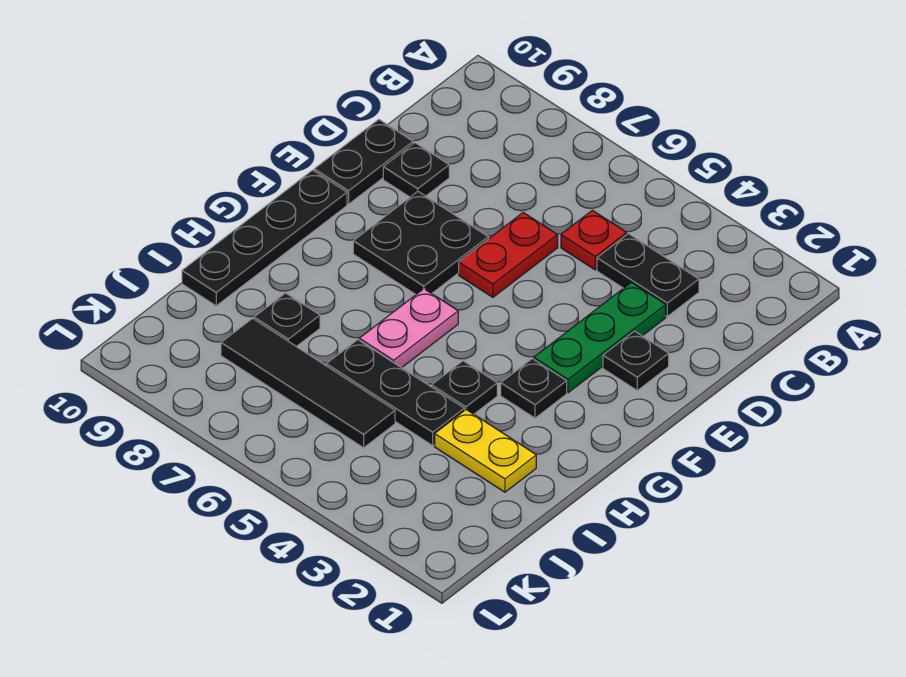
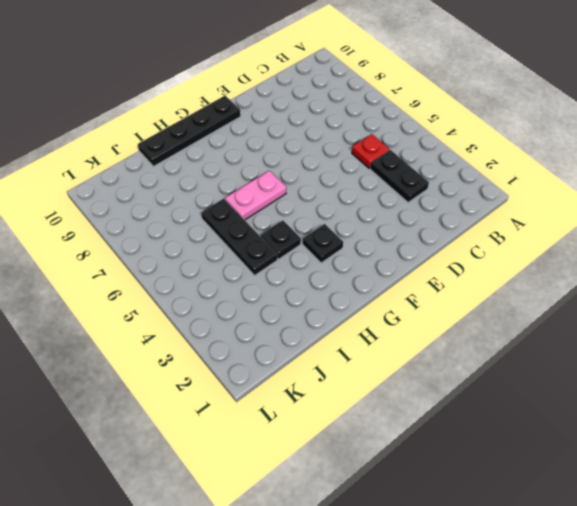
none -> green plate D3:F3 level 1
none -> red plate D6:E6 level 1
none -> black plate D9 level 1

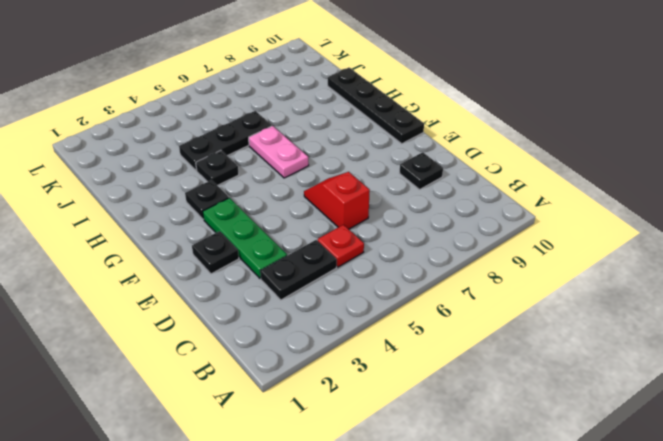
red slope D6:E6 level 1 top D -> red plate D6:E6 level 1
none -> black plate D10:E10 level 1
none -> black plate E7:F8 level 1
none -> yellow plate I2:I3 level 1

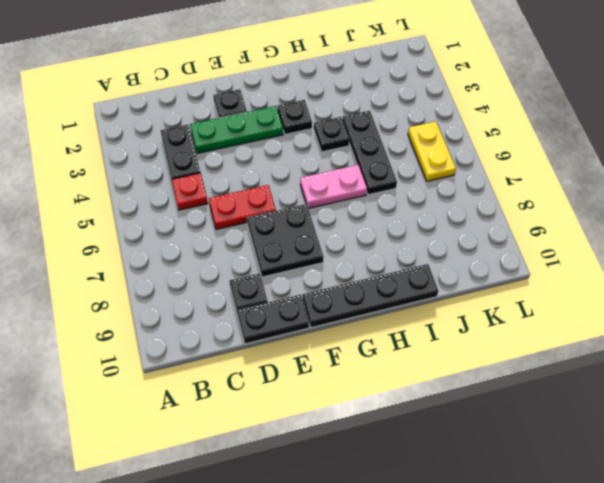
yellow plate K5:K6 level 1 -> yellow plate I2:I3 level 1
none -> black plate I8 level 1
none -> black tile J5:J8 level 1

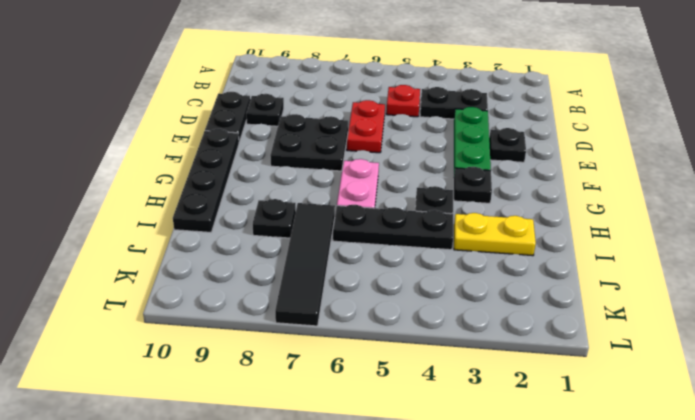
black tile I7:L7 level 1 -> black tile J5:J8 level 1

